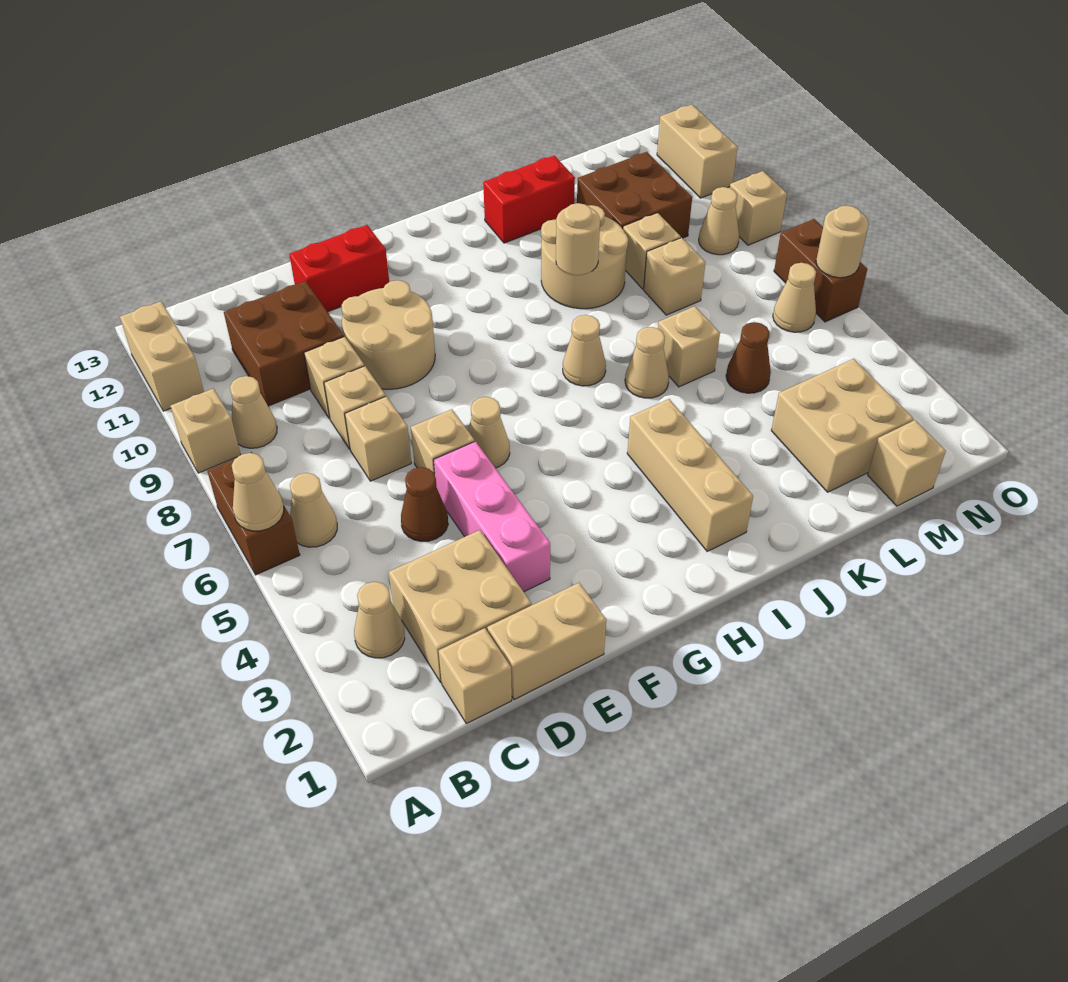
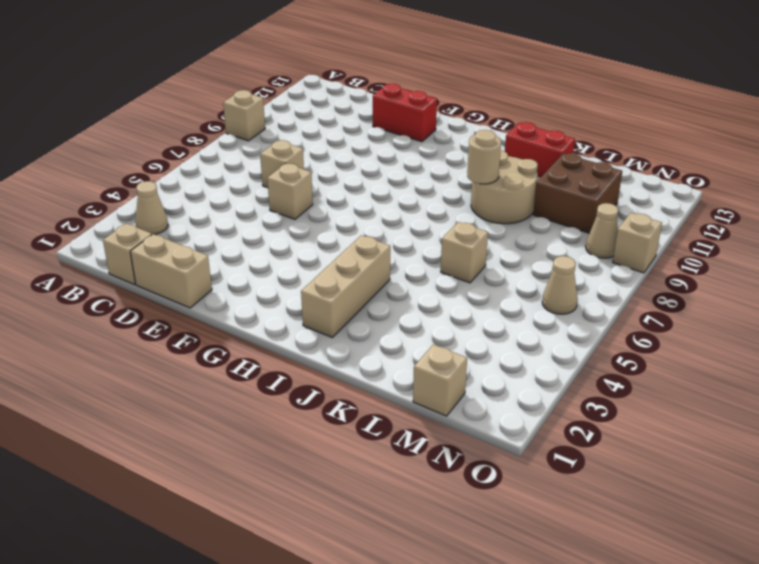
none -> brown brick A6:A7 level 1
none -> tan brick A11:A12 level 1
none -> tan cone B6 level 1
none -> tan cone B9 level 1

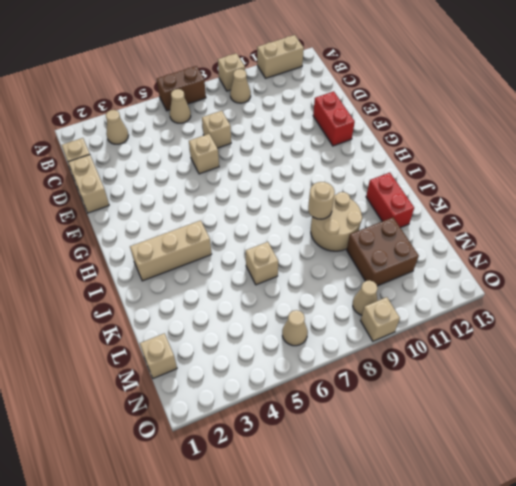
none -> tan brick C2:D3 level 1
none -> brown brick C10:D11 level 1
none -> brown cone D5 level 1
none -> tan brick D8 level 1

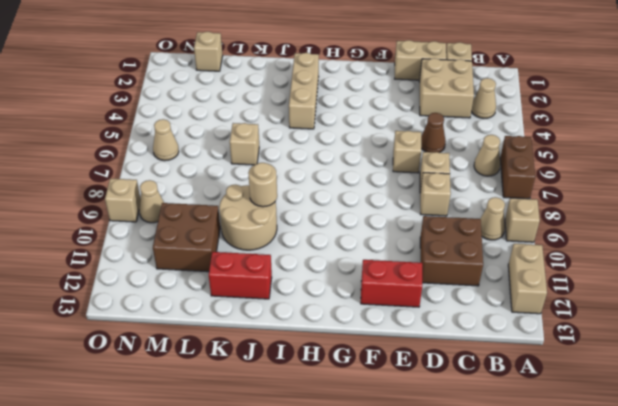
none -> tan brick D9 level 1
none -> pink brick E3:E5 level 1
none -> tan round brick E9:F10 level 1
none -> tan cone F6 level 1

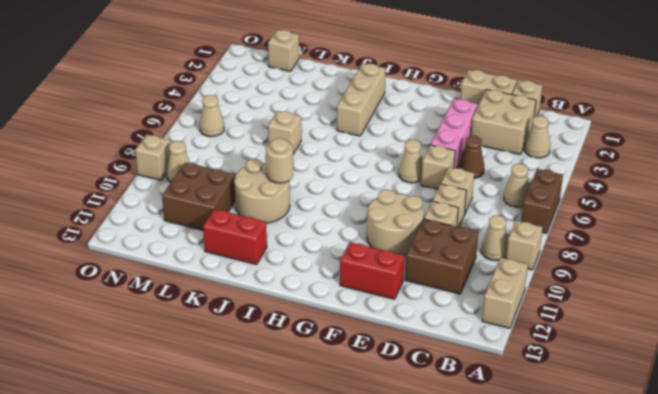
none -> tan cone I7 level 1
none -> tan cone J6 level 1
none -> tan brick L2:M3 level 1
none -> brown cone L5 level 1

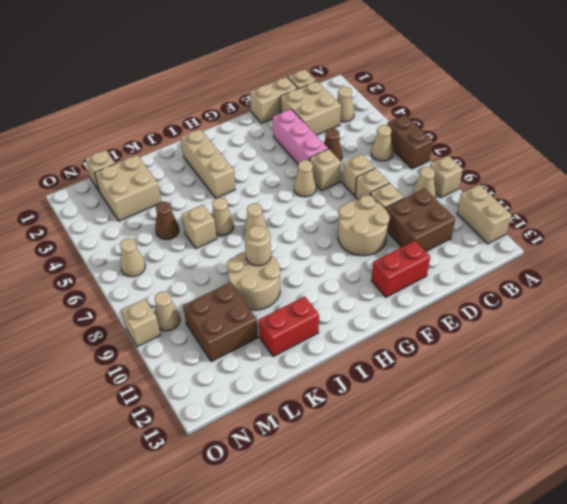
none -> tan brick L8 level 1
none -> tan brick L9 level 1
none -> brown brick O6:O7 level 1
none -> tan brick O11:O12 level 1

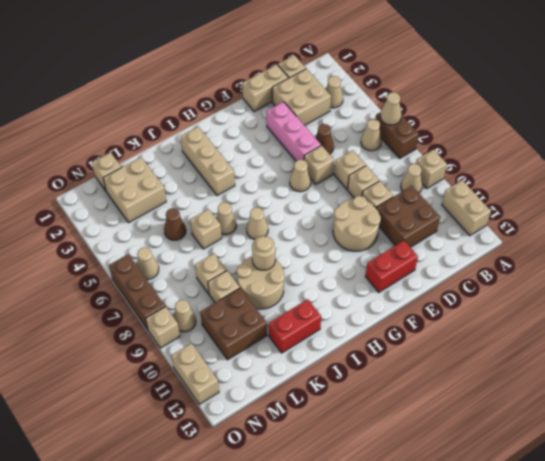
brown brick O6:O8 level 1 -> brown brick O6:O7 level 1
none -> tan round brick O6 level 2

